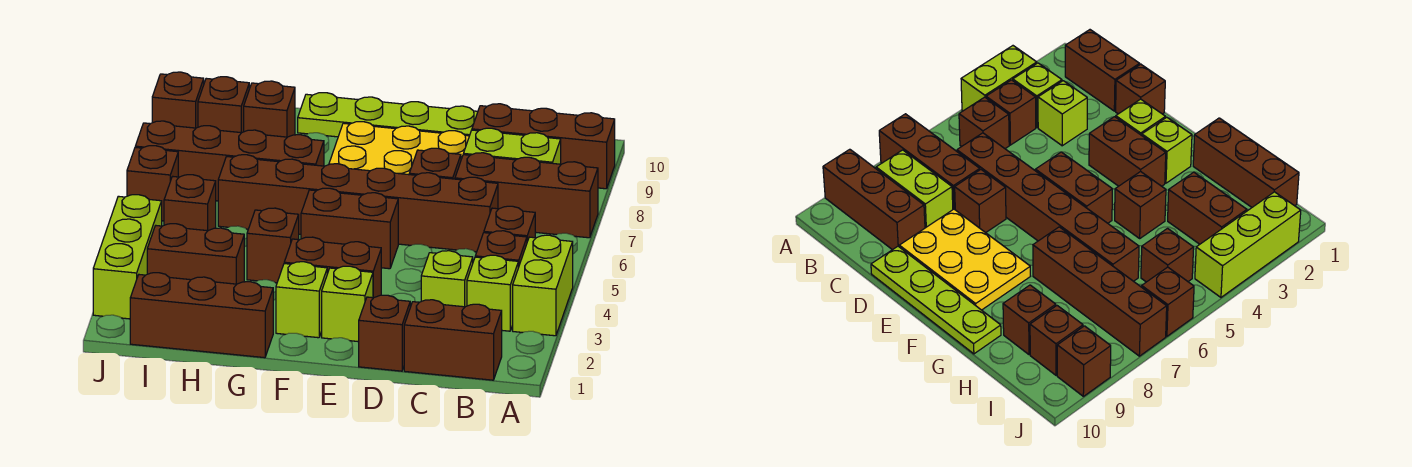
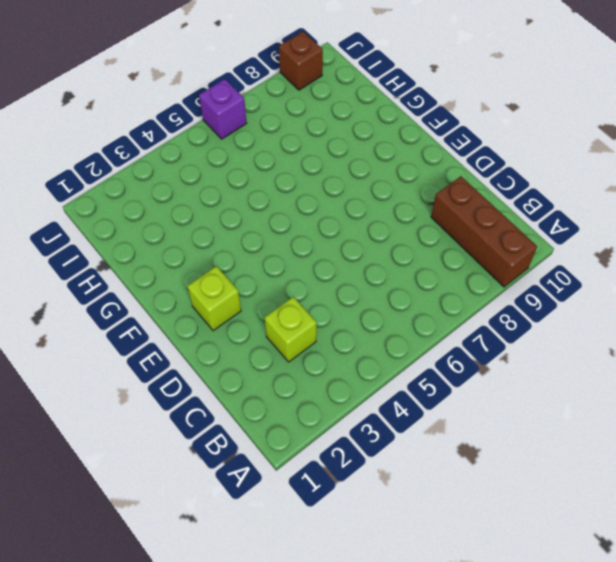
purple brick J6 level 1 -> brown brick J6 level 1
none -> lime brick A3:A4 level 1
none -> brown brick A7:C7 level 1
none -> brown brick B1:C1 level 1

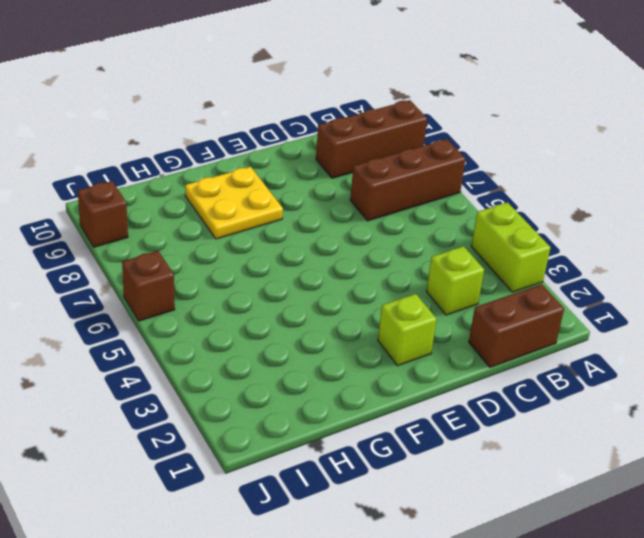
yellow plate F8:G9 level 1 -> yellow plate D8:F9 level 1
none -> lime brick B3 level 1
none -> brown brick B4 level 1
none -> brown brick B5 level 1

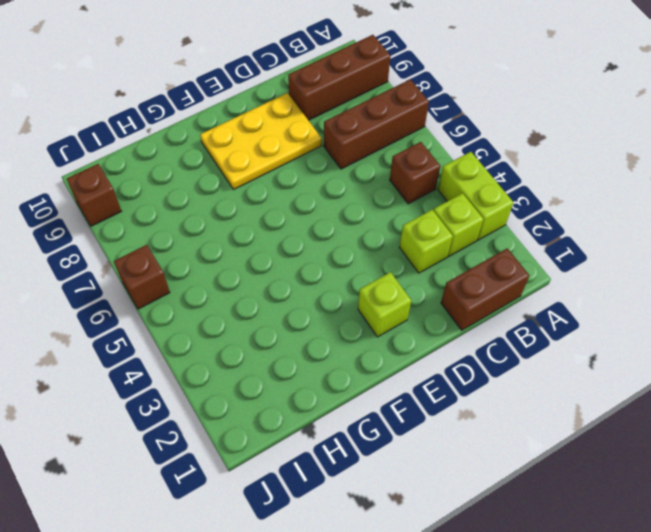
none -> brown brick B4 level 1
none -> lime brick B8:C8 level 1
none -> brown brick C6:H6 level 1

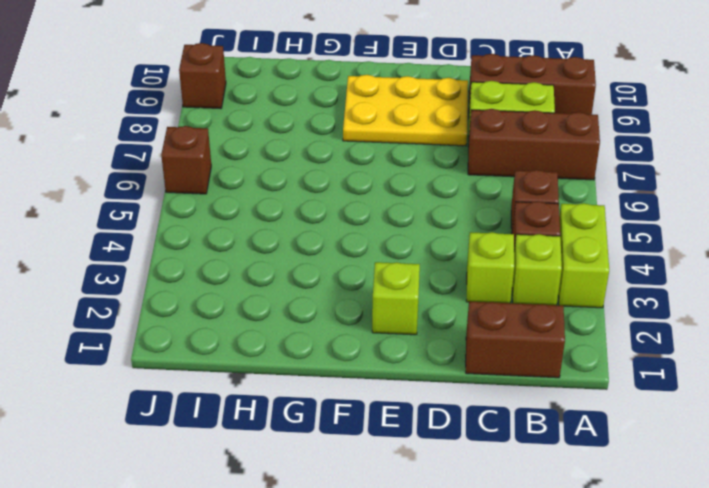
none -> brown brick C6:H6 level 1
none -> brown brick D1 level 1
none -> brown brick D7 level 1

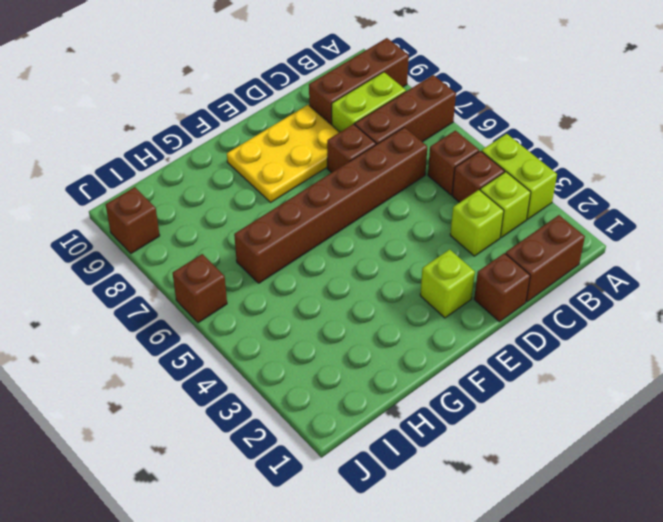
none -> lime plate D10:G10 level 1
none -> brown brick E3:F3 level 1
none -> brown brick E5:F5 level 1

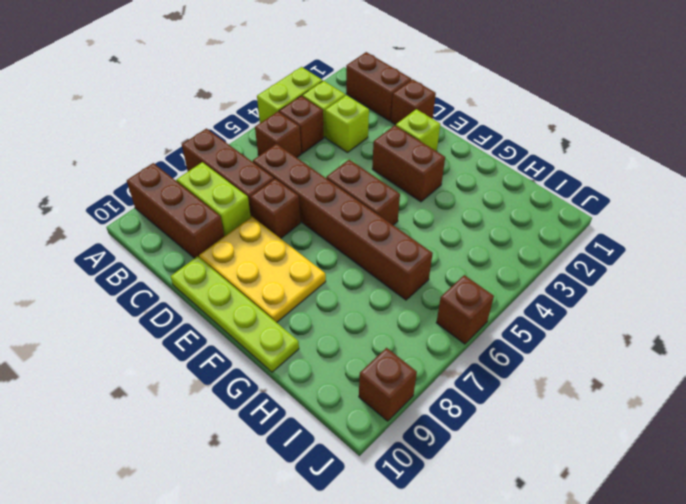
none -> lime brick F2 level 1
none -> brown brick G1:I1 level 1
none -> brown brick G4 level 1

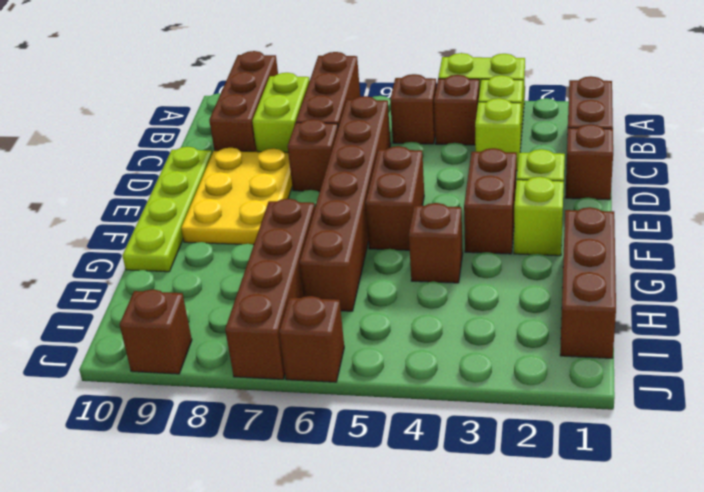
none -> brown brick H3:I3 level 1
none -> brown brick H9 level 1
none -> brown brick I5 level 1

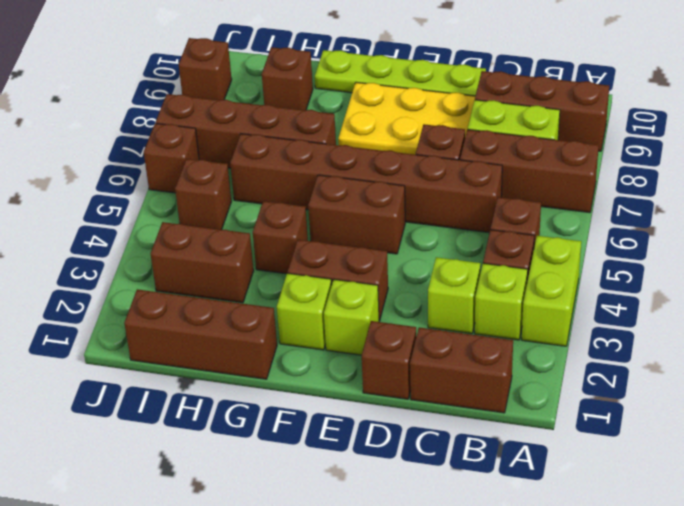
none -> brown brick I9 level 1
none -> lime brick J2:J4 level 1

